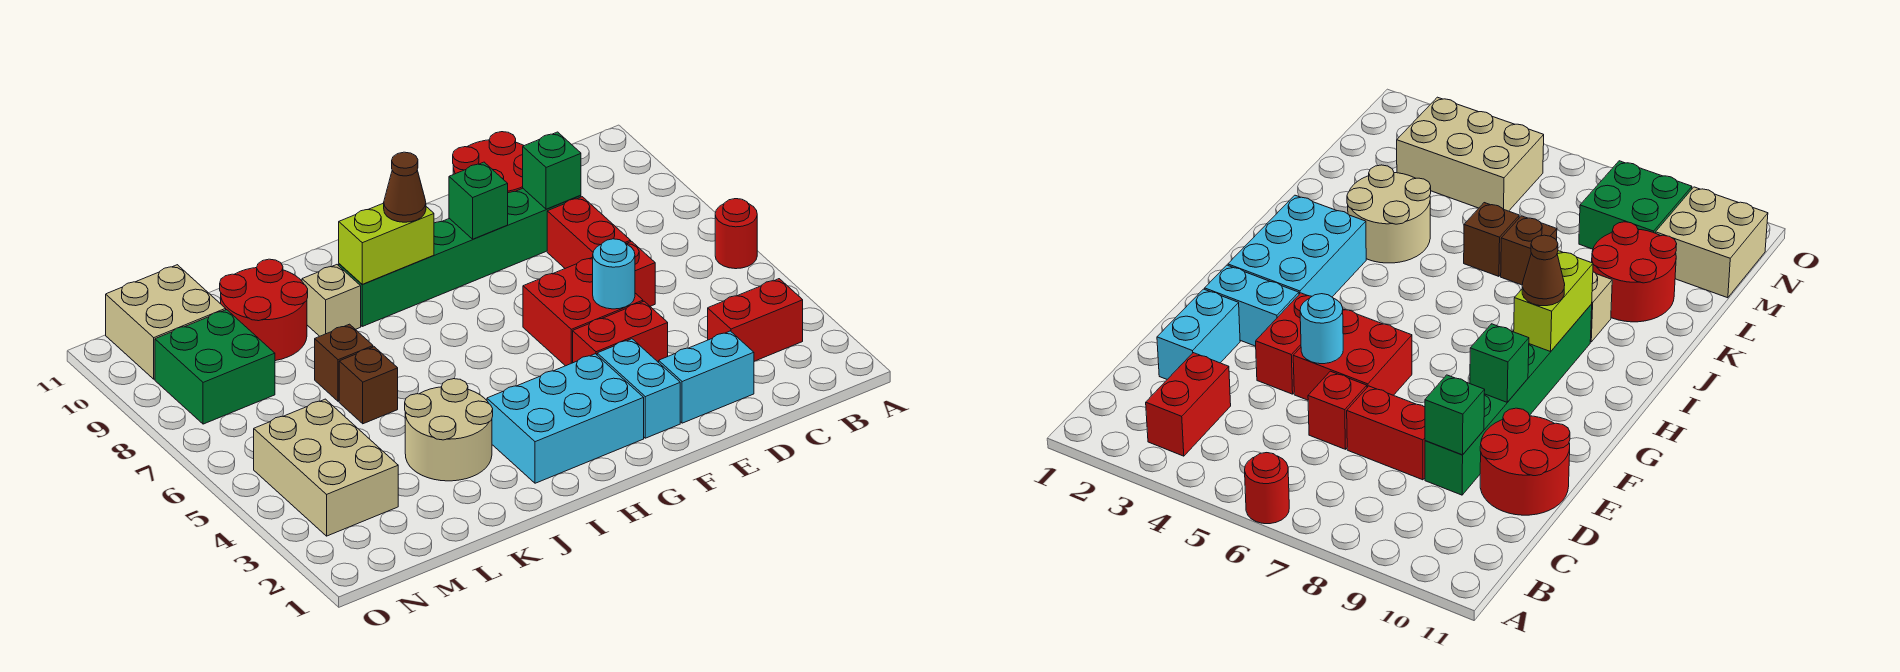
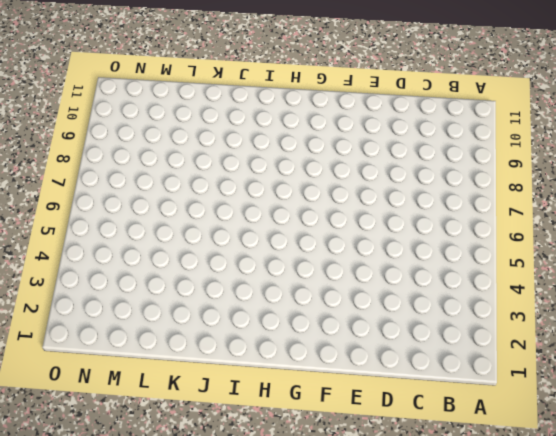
none -> red round brick A6 level 1
none -> red brick B3:C3 level 1
none -> cyan brick D2:E2 level 1

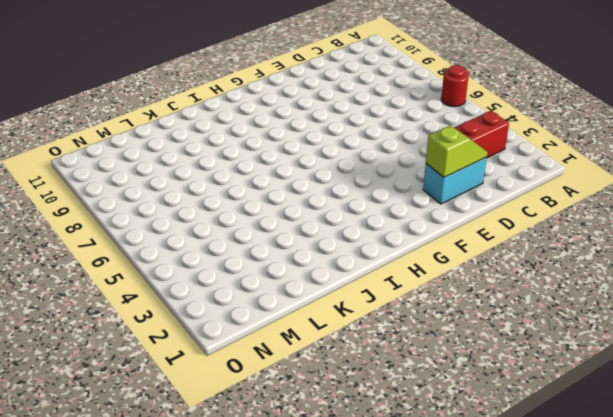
lime slope D2:E2 level 2 top E -> none
none -> red brick D6 level 1
none -> red brick D7:D8 level 1
none -> green brick D9:I9 level 1

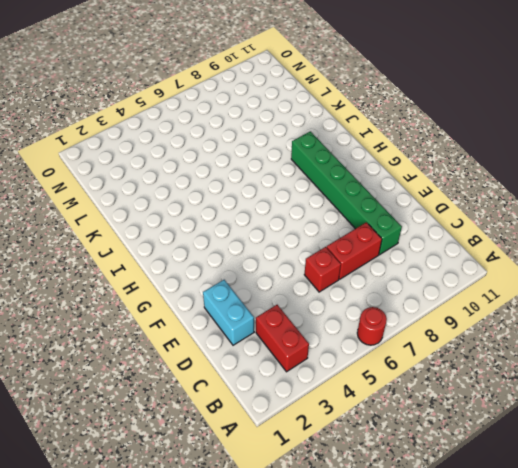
none -> red round brick D10:E11 level 1
none -> red brick E4:F4 level 1
none -> red brick E5:F6 level 1

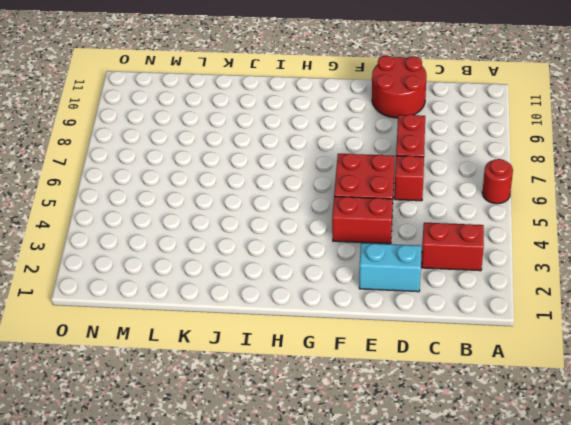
none -> green brick D9:I9 level 1
none -> cyan brick F2:F3 level 1
none -> cyan brick G2:I3 level 1

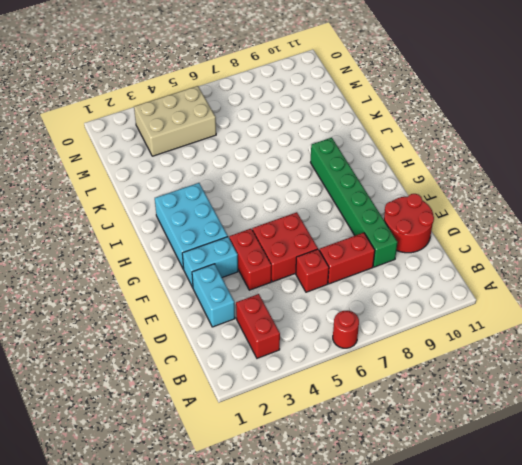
none -> tan round brick J3:K4 level 1
none -> tan brick J9 level 1
none -> brown brick K6 level 1

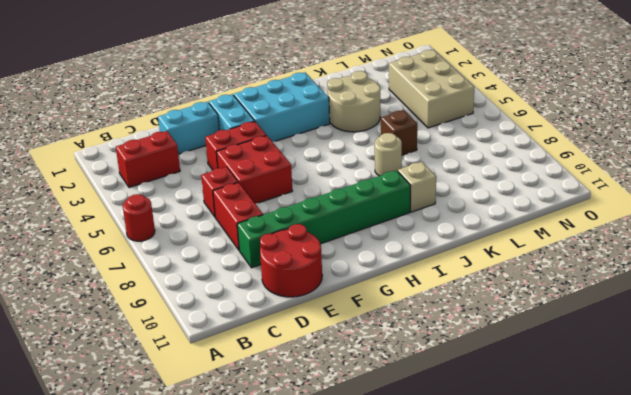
tan round brick J7 level 1 -> none
none -> brown brick K7 level 1
none -> red round brick K9:L10 level 1
none -> green brick M8:N9 level 1

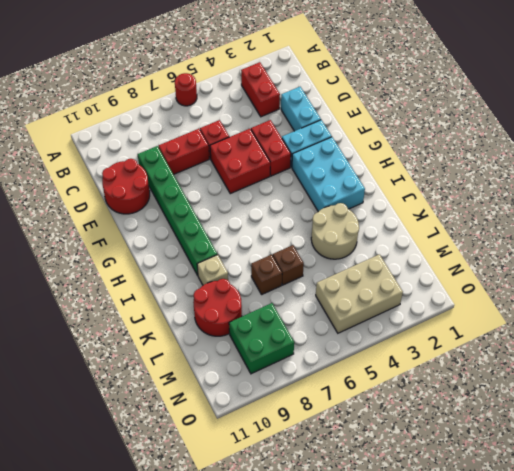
none -> tan brick M10:N11 level 1
none -> green brick D9 level 2
none -> cyan round brick E5 level 2

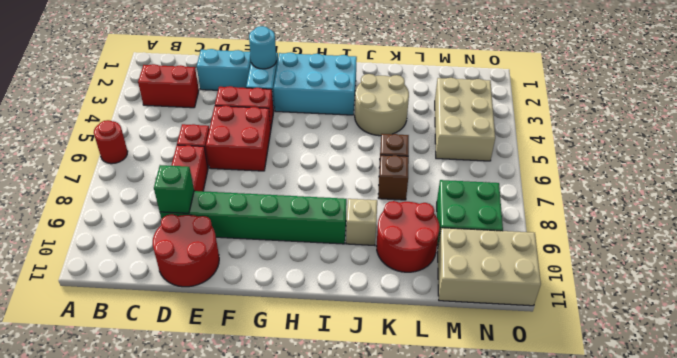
cyan round brick F2 level 2 -> cyan round brick E5 level 2
tan brick M10:O11 level 1 -> tan brick M10:N11 level 1
none -> green brick F9 level 2
none -> lime brick H9:I9 level 2
none -> brown cone H9 level 3

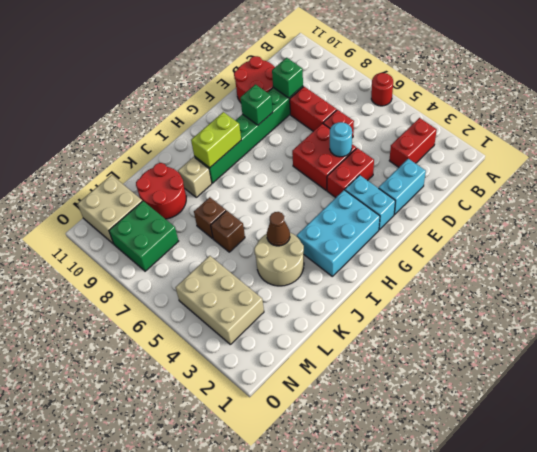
brown cone J4 level 2 -> brown cone H9 level 3

